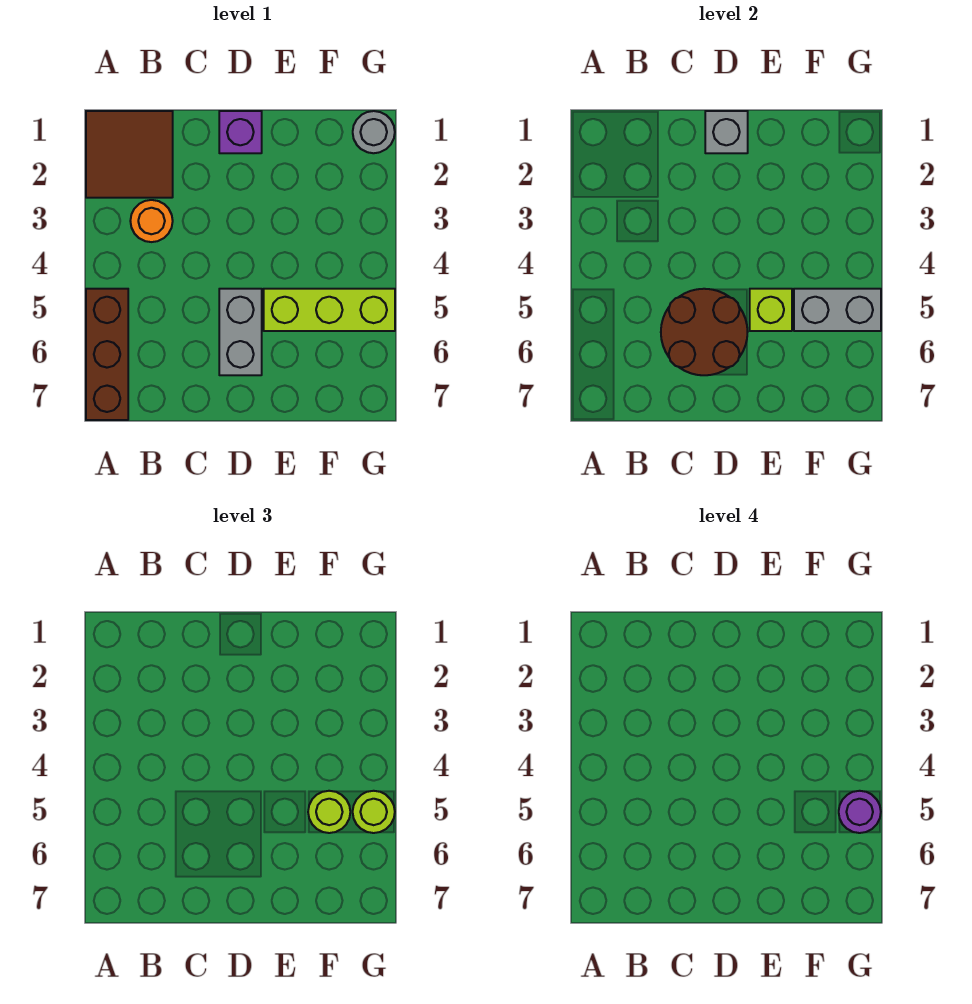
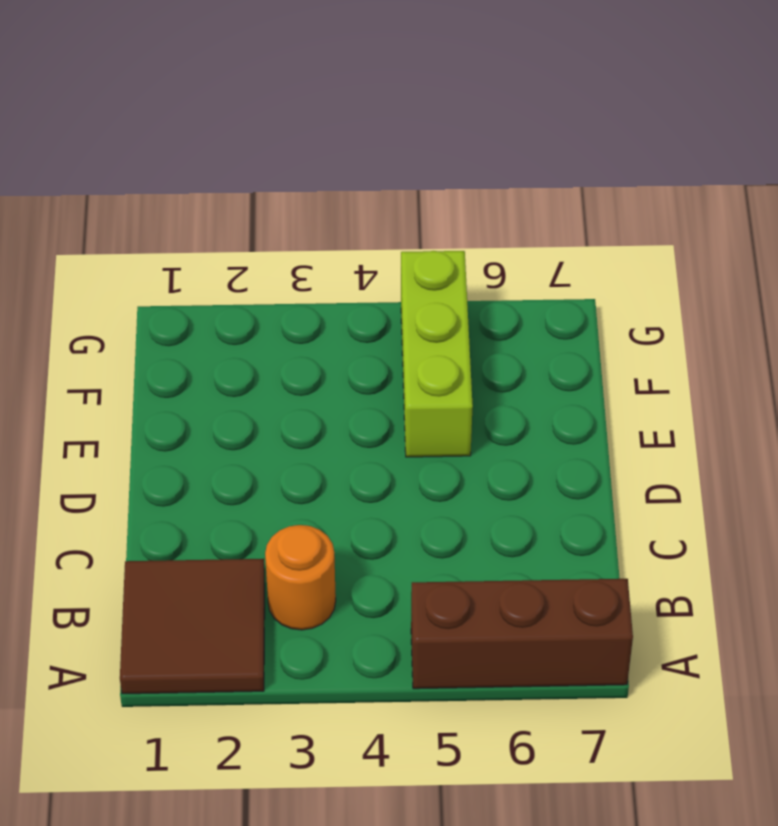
none -> purple brick D1 level 1
none -> grey brick D5:D6 level 1
none -> grey round brick G1 level 1

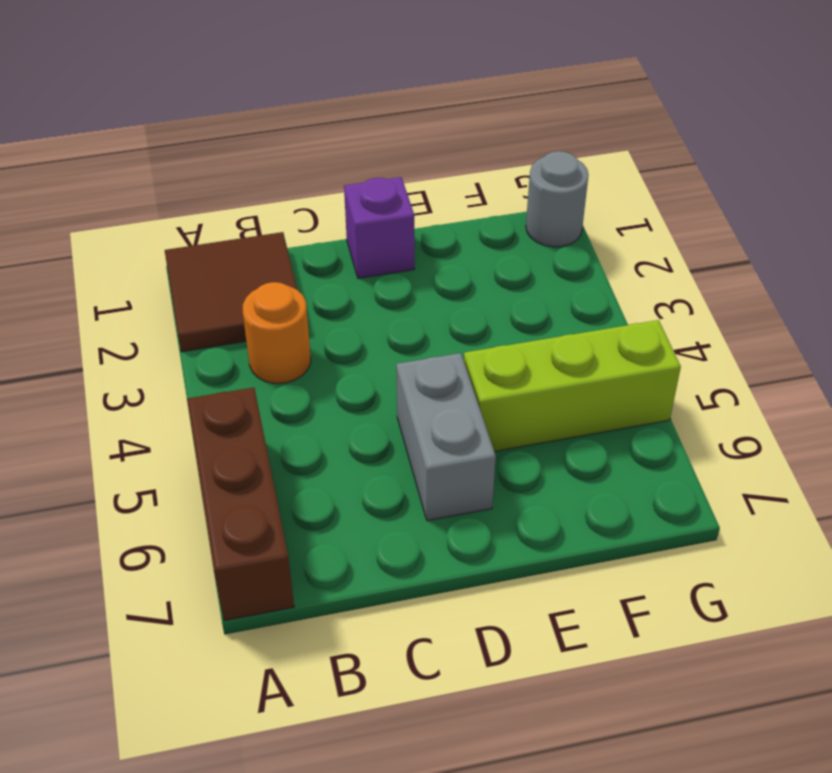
none -> brown round brick C5:D6 level 2
none -> grey brick D1 level 2
none -> lime brick E5 level 2

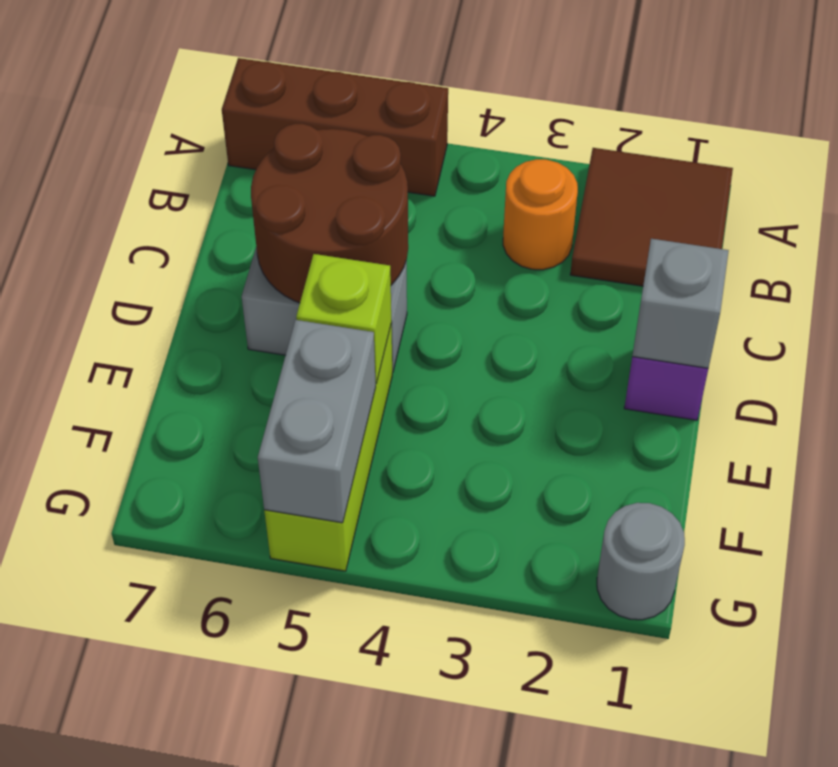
none -> lime round brick F5 level 3
none -> lime round brick G5 level 3
none -> purple round brick G5 level 4

